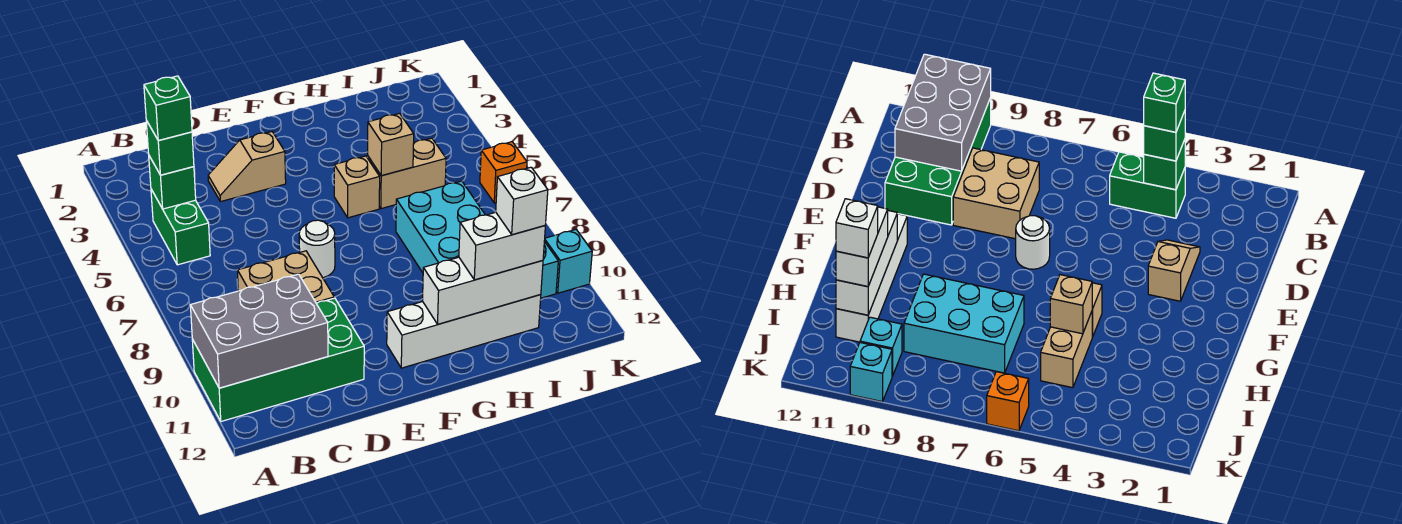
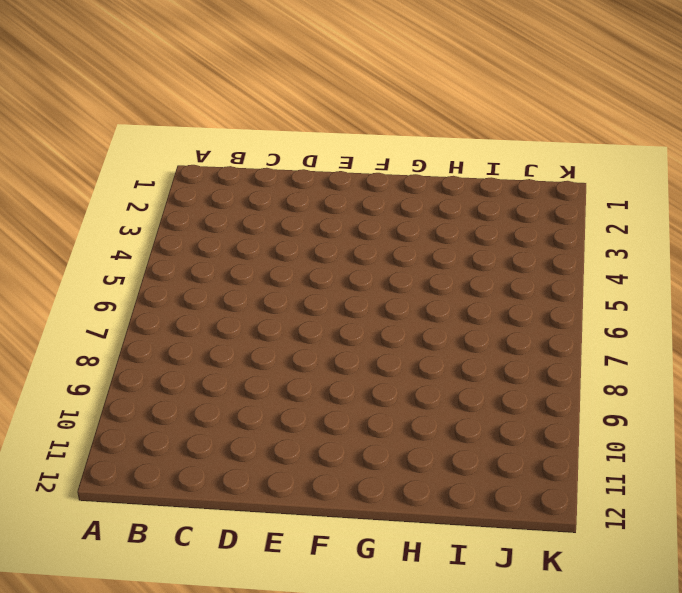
none -> green brick A10:D11 level 1
none -> green brick B4:B5 level 1
none -> tan brick C8:D9 level 1

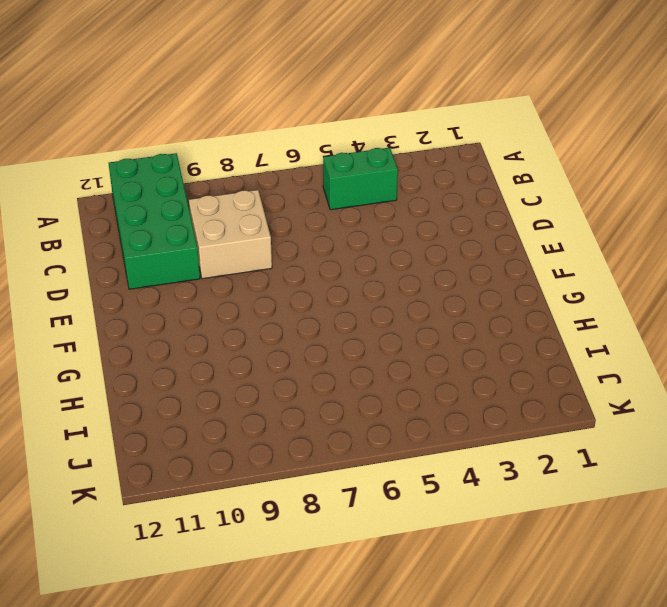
none -> tan slope D3:E3 level 1 top E
none -> white round brick E7 level 1
none -> white brick F11:I11 level 1

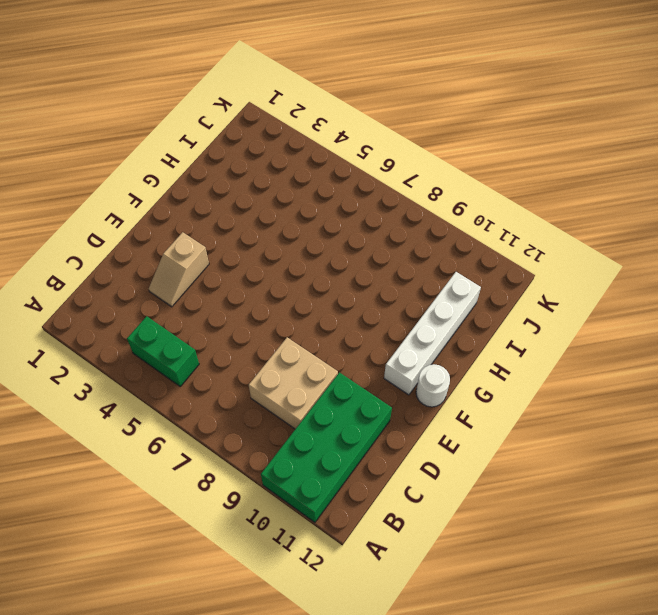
white round brick F12 level 1 -> white round brick E7 level 1
none -> tan brick G5 level 1
none -> tan brick H5:I5 level 1
none -> cyan brick H7:I9 level 1

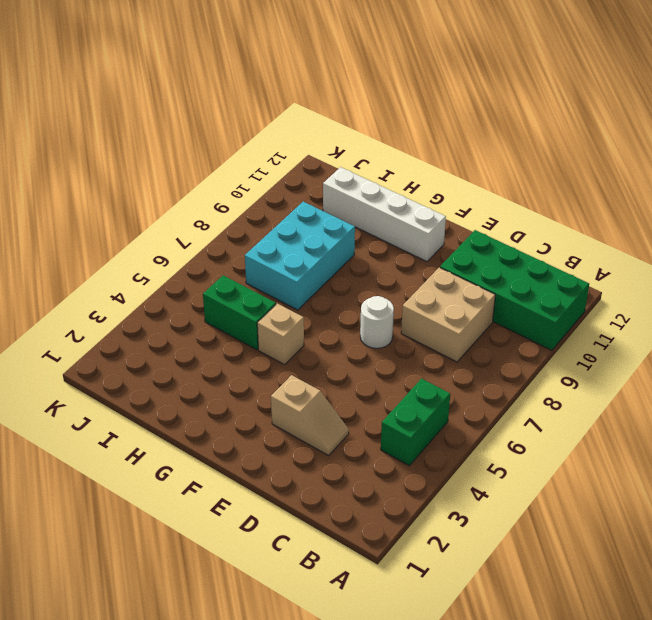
green brick H5:I5 level 1 -> tan brick H5:I5 level 1
none -> cyan brick J10 level 1
none -> orange brick K6 level 1
none -> cyan brick K10 level 1

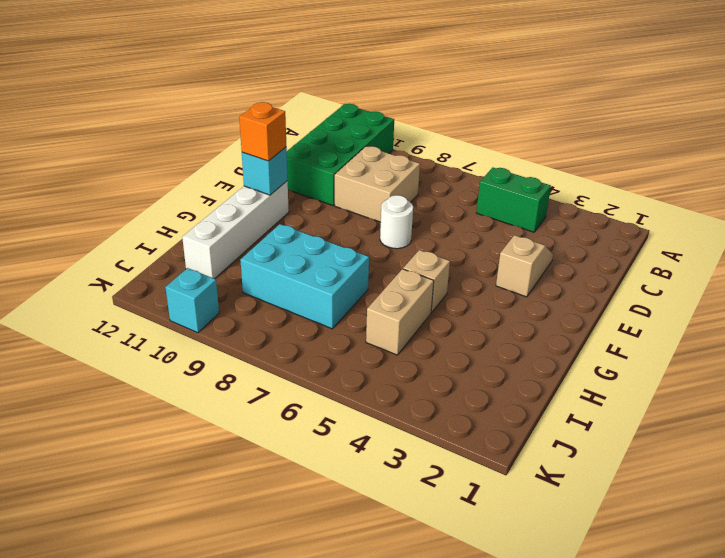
cyan brick F11 level 2 -> cyan brick J10 level 1
orange brick F11 level 3 -> orange brick K6 level 1
none -> grey brick A10:C11 level 2
none -> green brick B4 level 2
none -> white brick G11:I11 level 2

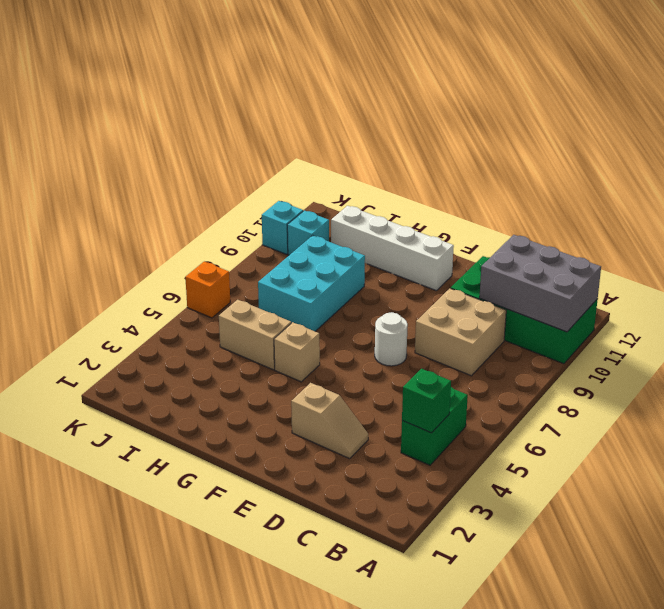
none -> white brick G11:I11 level 2
none -> tan brick H5 level 2
none -> green brick B4 level 3

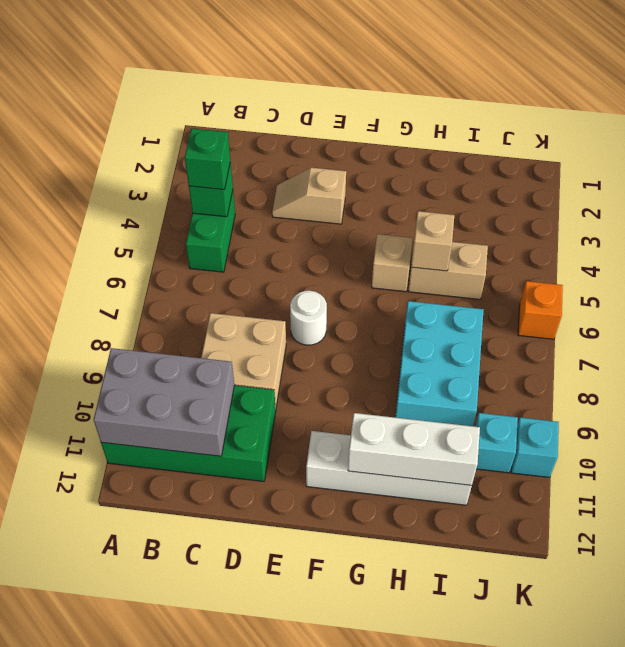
none -> white brick H11:I11 level 3
none -> green brick B4 level 4
none -> white brick I11 level 4

